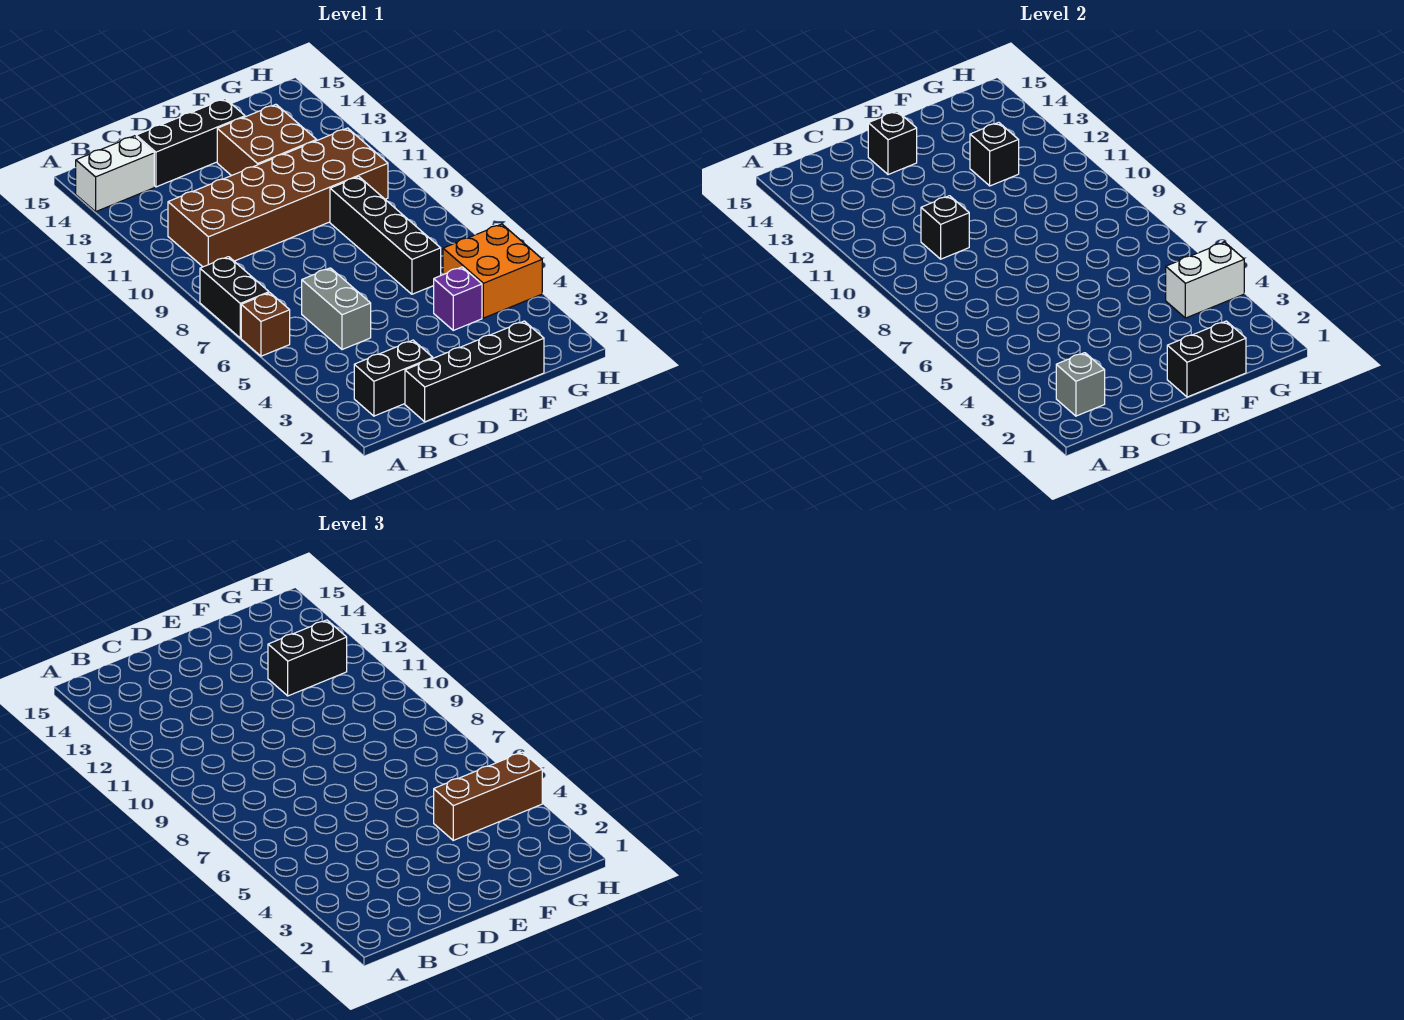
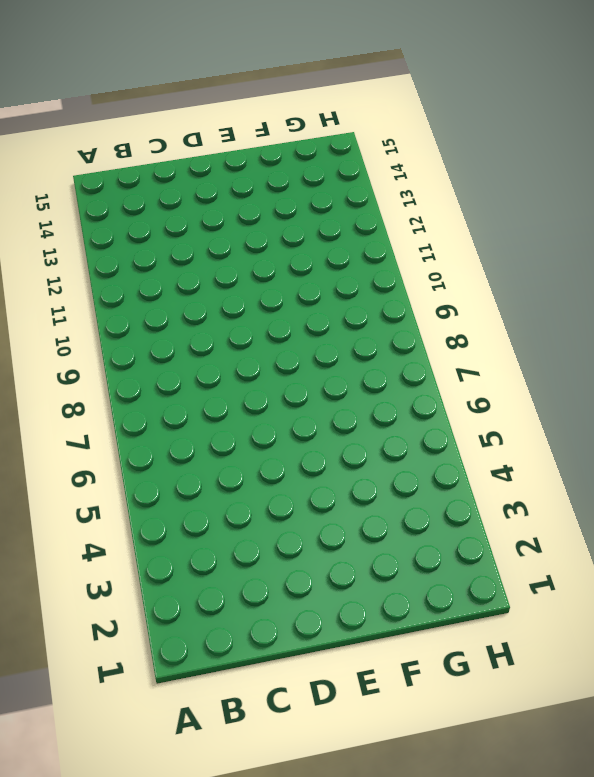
none -> brown brick A6 level 1
none -> black brick A7:A8 level 1
none -> white brick A14:B14 level 1

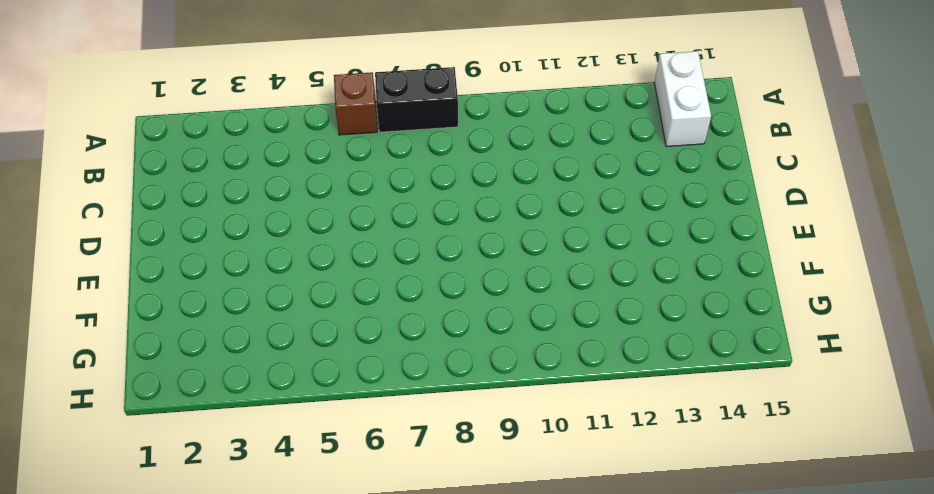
none -> black brick B2:C2 level 1
none -> brown brick B10:G11 level 1
none -> black brick C1:F1 level 1

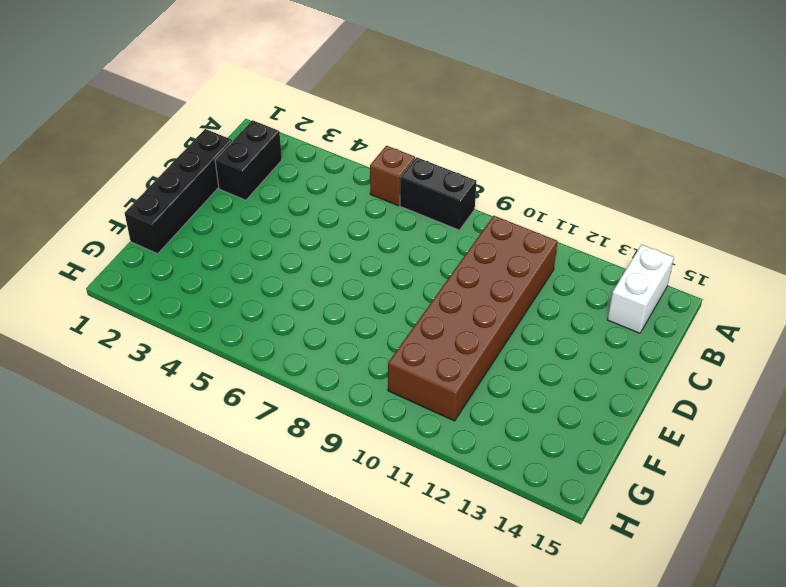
none -> grey brick C5:C6 level 1
none -> black brick C14:E14 level 1
none -> brown brick E12:F13 level 1

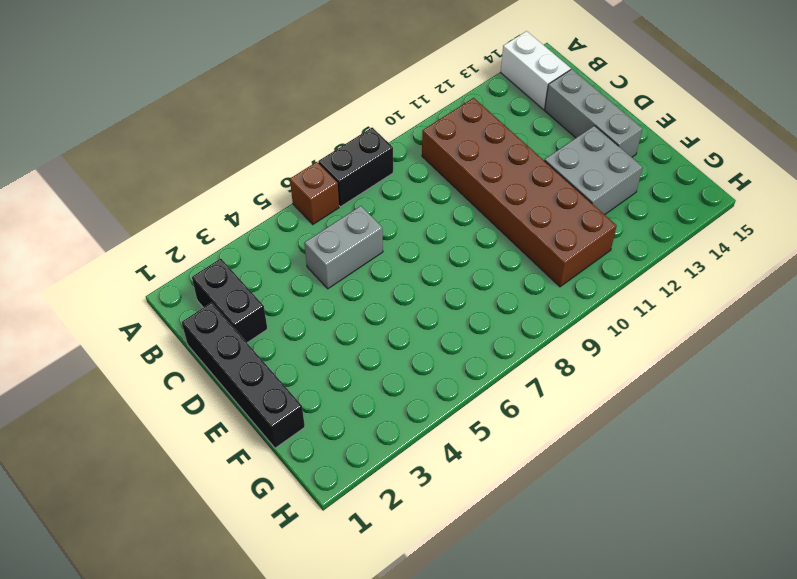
grey brick C14:E14 level 1 -> black brick C14:E14 level 1
grey brick E12:F13 level 1 -> brown brick E12:F13 level 1
none -> purple brick F4 level 1
none -> black brick F6:F9 level 1
none -> orange brick G4:H5 level 1

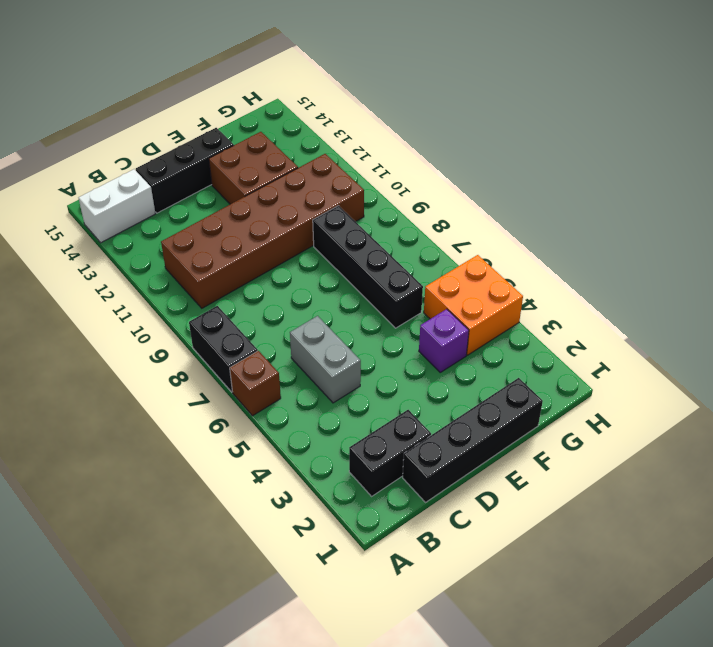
none -> grey brick B2 level 2
none -> black brick C10 level 2
none -> black brick D14 level 2

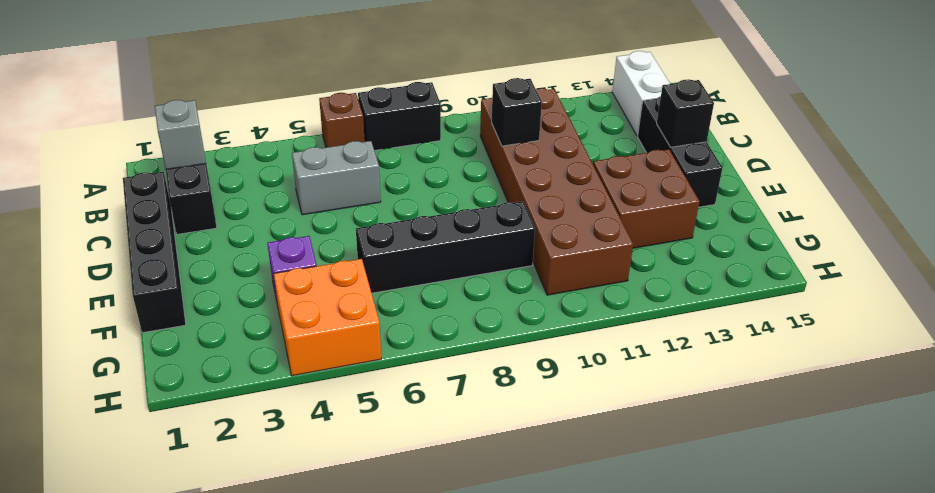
none -> black brick E1:F1 level 2
none -> black brick F12 level 2
none -> white brick G4:H4 level 2

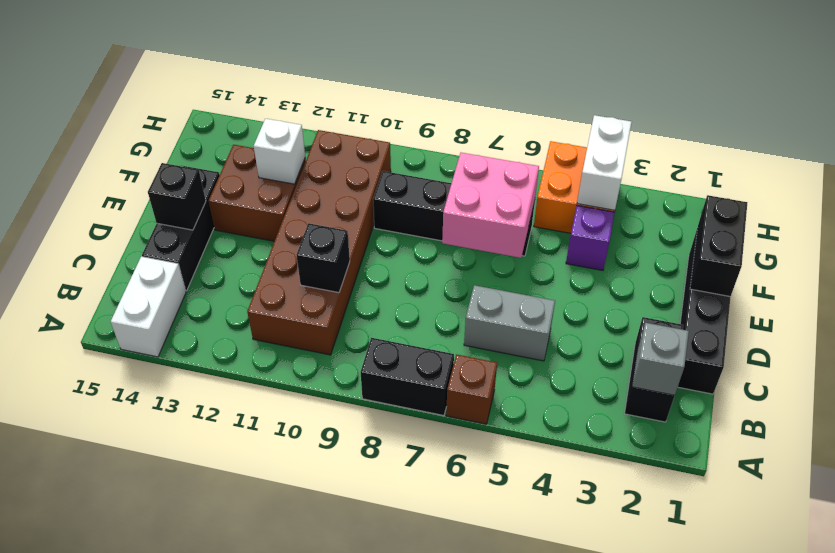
pink brick E6:F7 level 2 -> none
white brick F12 level 2 -> black brick F12 level 2
none -> brown brick F4:H4 level 3
none -> black brick F12:G12 level 3

